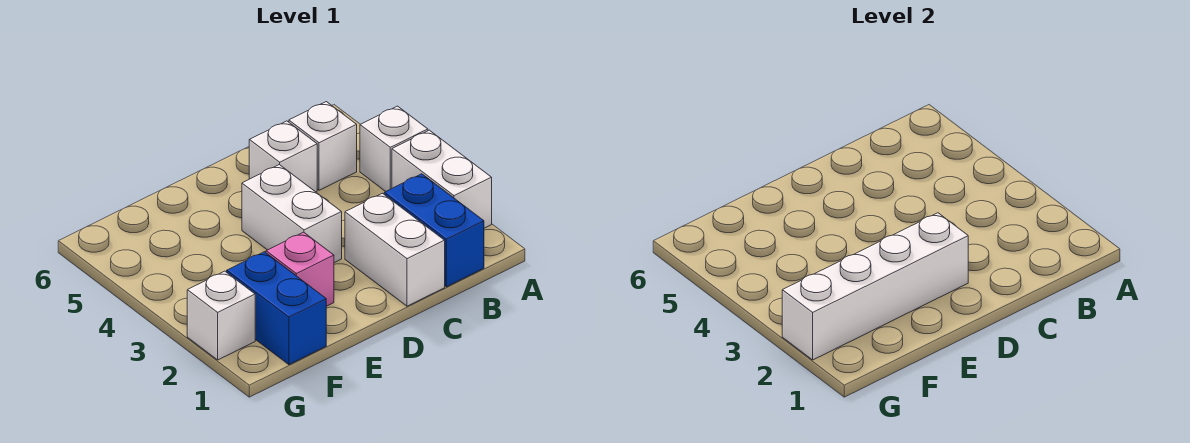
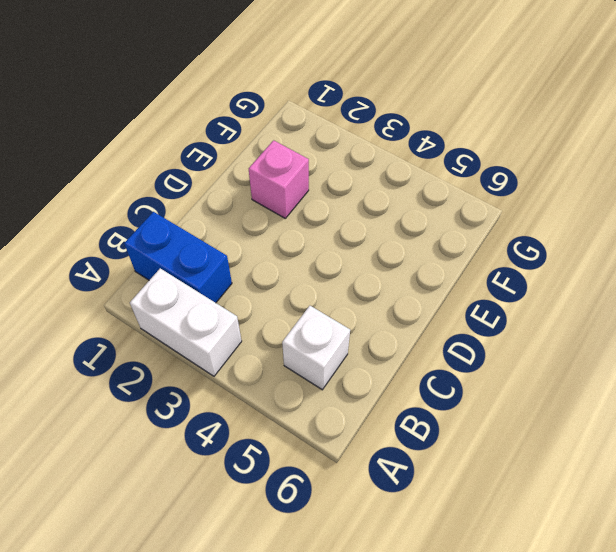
none -> white brick A4 level 1
none -> white brick C1:C2 level 1

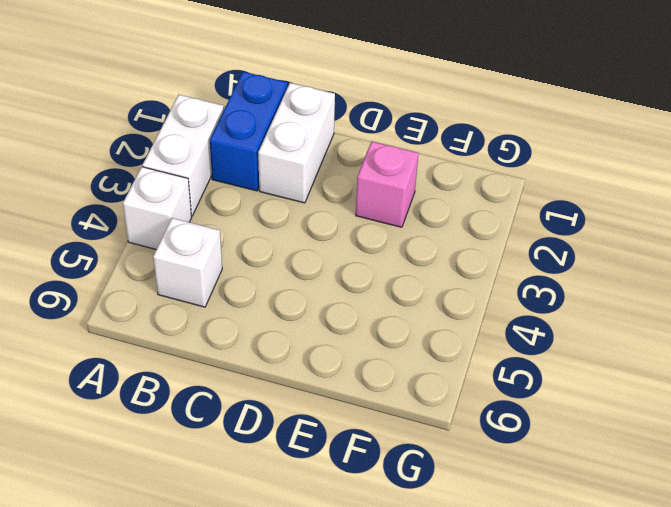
none -> white brick C5 level 1
none -> white brick D3:D4 level 1

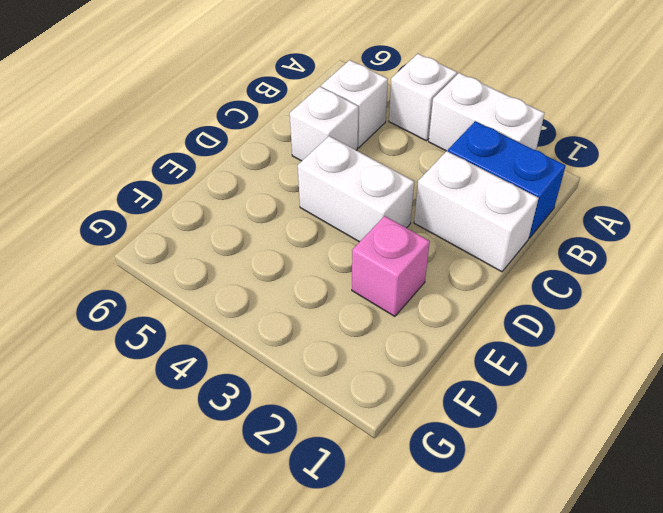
none -> blue brick F1:F2 level 1
none -> white brick G2 level 1

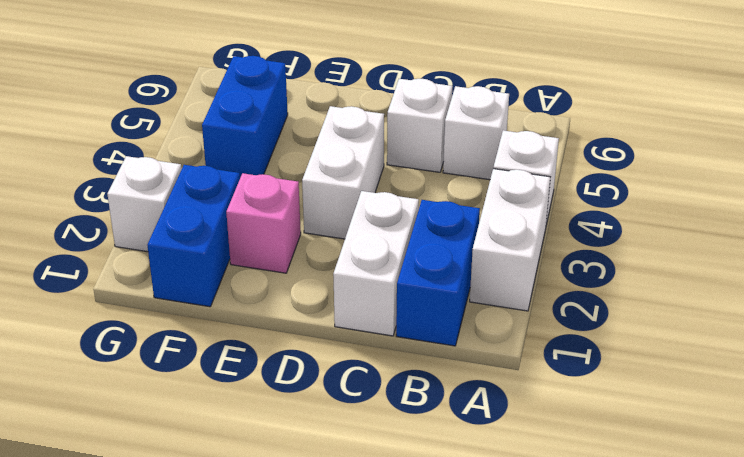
blue brick F4:F5 level 1 -> none
none -> white brick D2:G2 level 2

